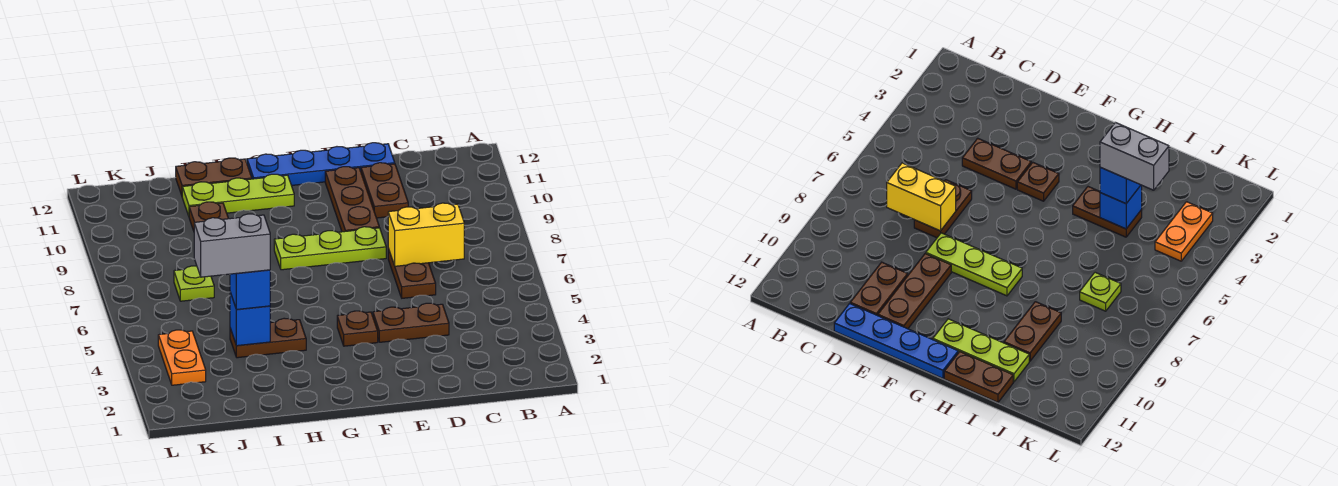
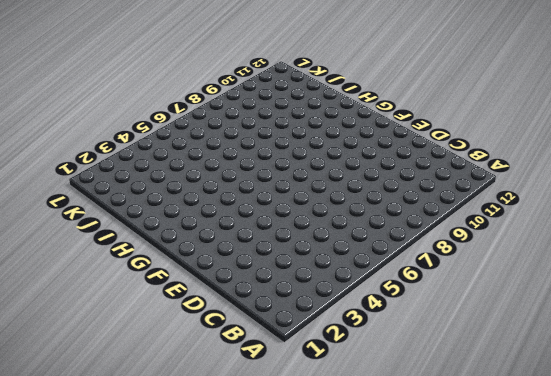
none -> brown plate D4:E4 level 1
none -> brown plate D6:D7 level 1
none -> brown plate D10:D11 level 1

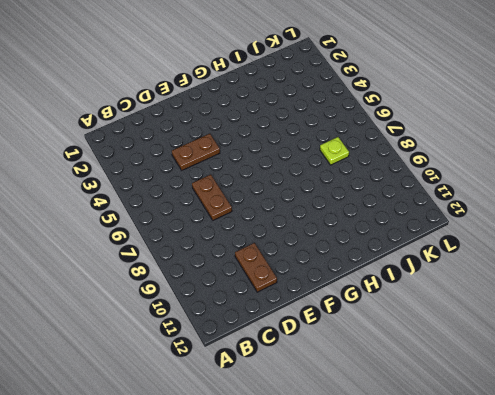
none -> blue plate D12:G12 level 1
none -> lime plate E8:G8 level 1
none -> brown plate E9:E11 level 1

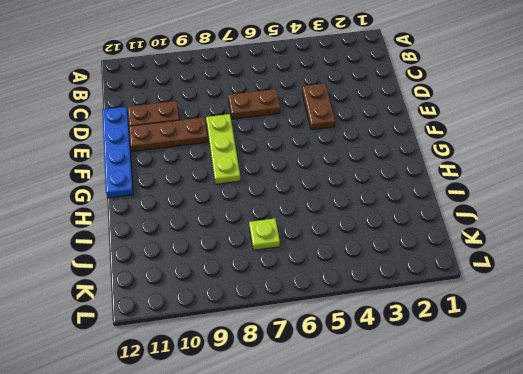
none -> brown plate F4 level 1
none -> lime plate G11:I11 level 1
none -> brown plate H4:I4 level 1

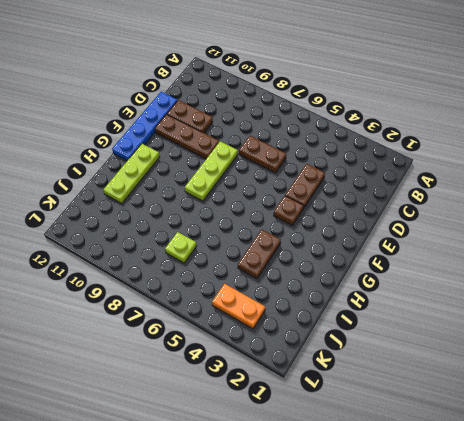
none -> brown plate H12:I12 level 1
none -> brown plate I9:I10 level 1
none -> yellow brick C7:D7 level 2

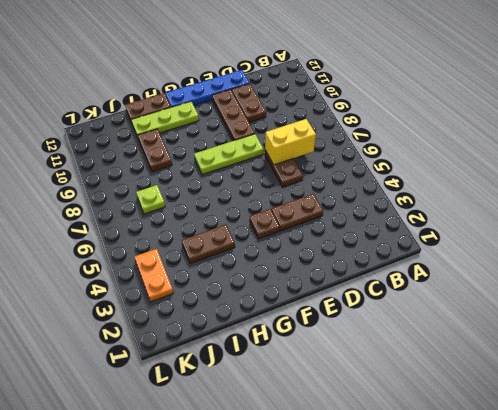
none -> blue brick I4 level 2
none -> blue brick I4 level 3
none -> grey brick I4:J4 level 4

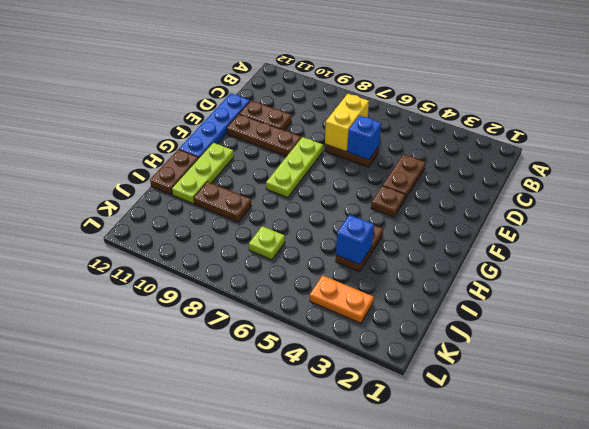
blue brick D6 level 2 -> blue brick I4 level 3
none -> grey brick I4:J4 level 4

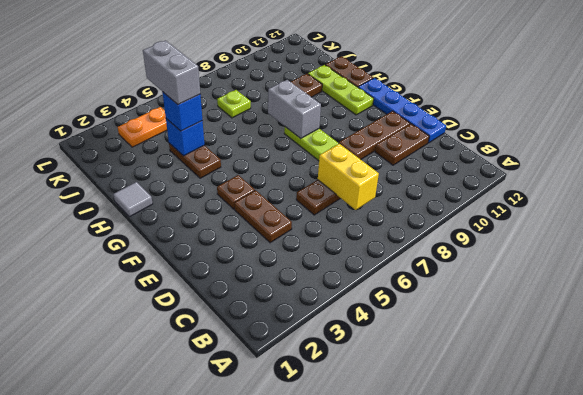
grey brick G8:H8 level 2 -> none
grey tile H1 level 1 -> none

